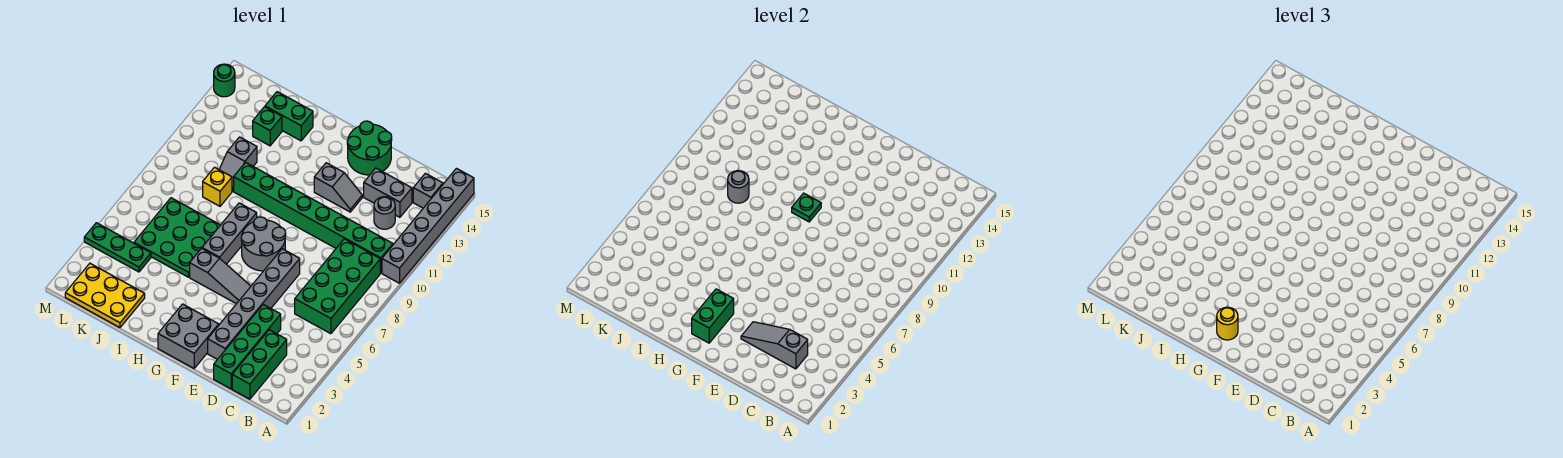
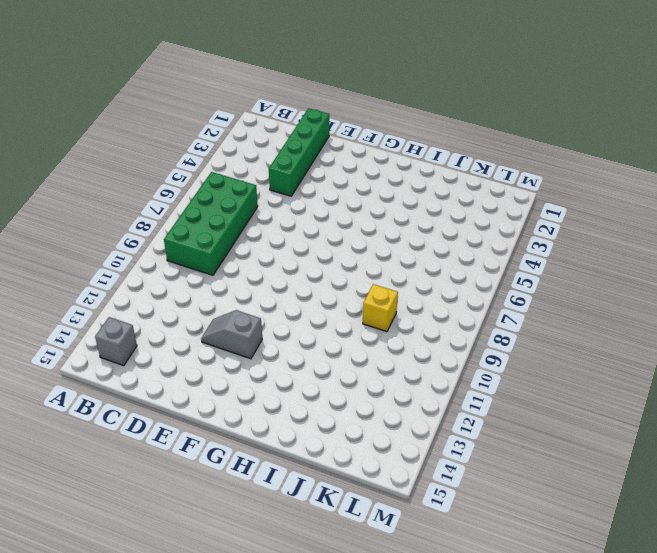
none -> grey brick A10:A15 level 1
none -> green brick B10:I10 level 1
none -> green brick C1:C3 level 1

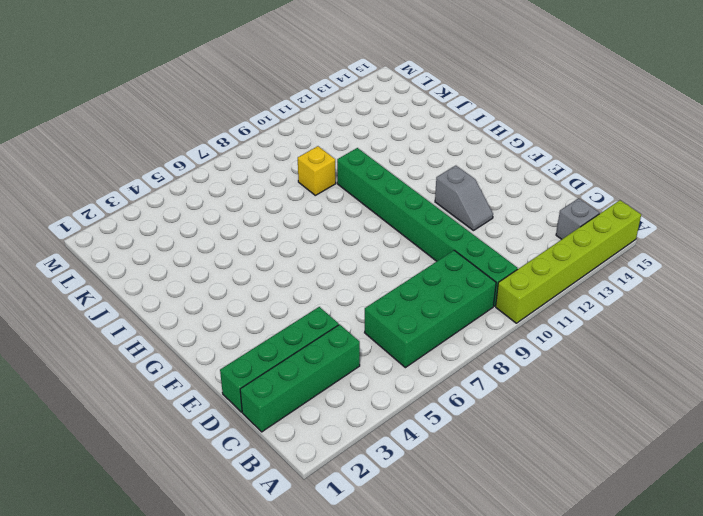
lime brick A10:A15 level 1 -> grey brick A10:A15 level 1
green brick C1:C4 level 1 -> green brick C1:C3 level 1
none -> grey round brick C12 level 1
none -> grey brick C13:D13 level 1
none -> grey brick E2:E7 level 1

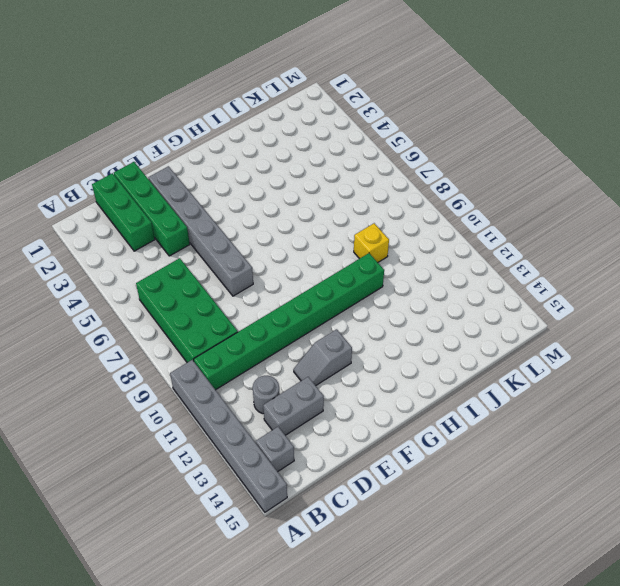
none -> green round brick E14:F15 level 1
none -> grey brick F1:G2 level 1
none -> grey slope F5:H5 level 1 top H

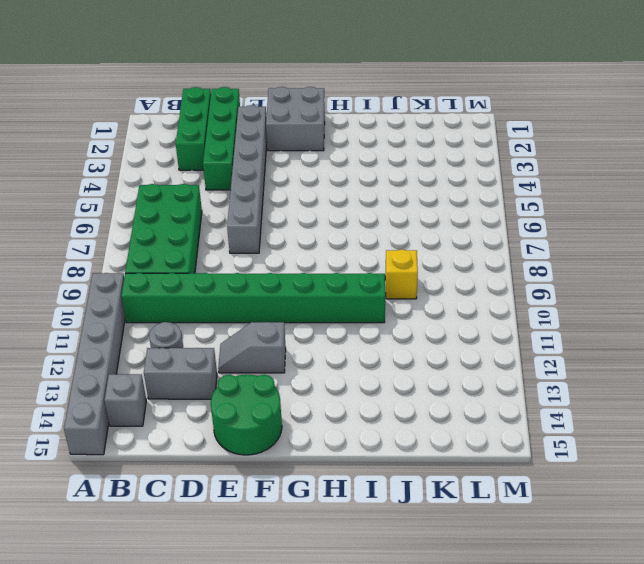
none -> grey slope F5:H5 level 1 top H
none -> grey round brick F7:G8 level 1
none -> grey brick H6:H8 level 1

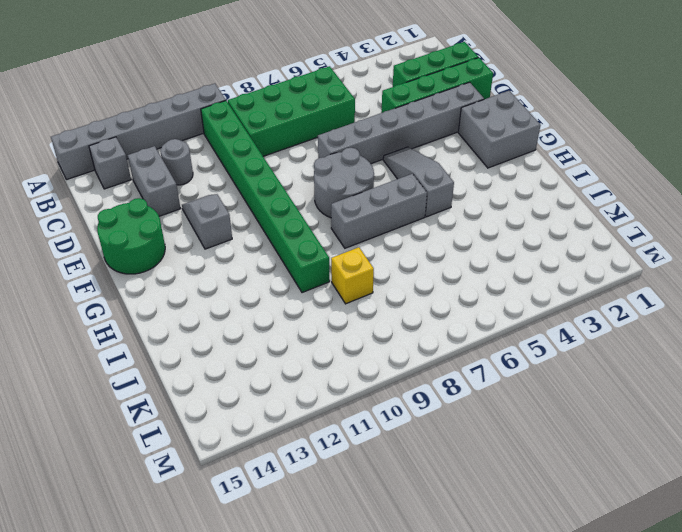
none -> green plate I5:K7 level 1
none -> green brick I14:J14 level 1
none -> yellow plate J1:L2 level 1

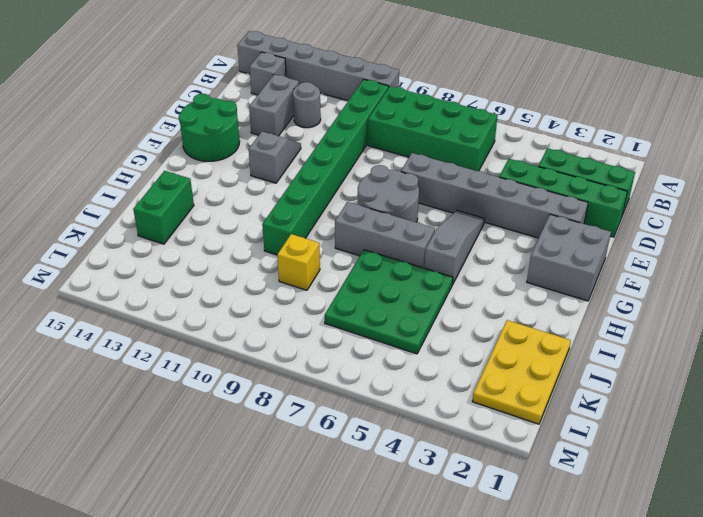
none -> grey slope J10:J11 level 1 top 11
none -> green brick J13 level 1
none -> green plate K4:M4 level 1

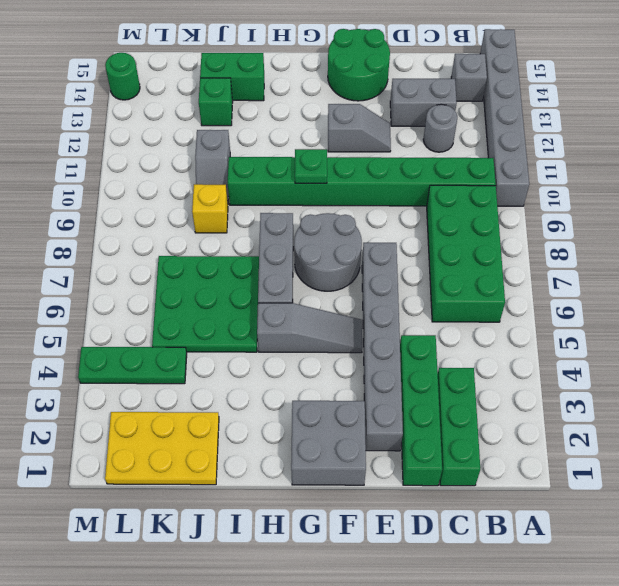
none -> grey slope C3:E3 level 2 top C
none -> green brick G2:G3 level 2
none -> grey round brick J9 level 2

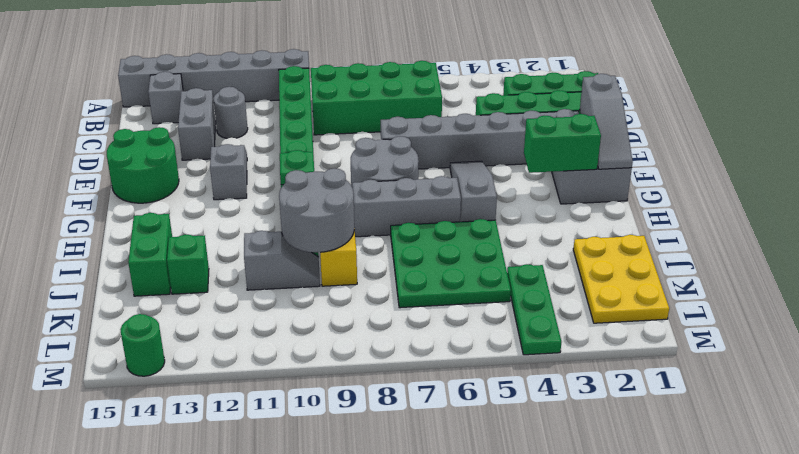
grey slope E1:G1 level 2 top E -> grey slope C3:E3 level 2 top C
grey round brick I9:J10 level 2 -> grey round brick J9 level 2
none -> yellow round brick G2 level 3

